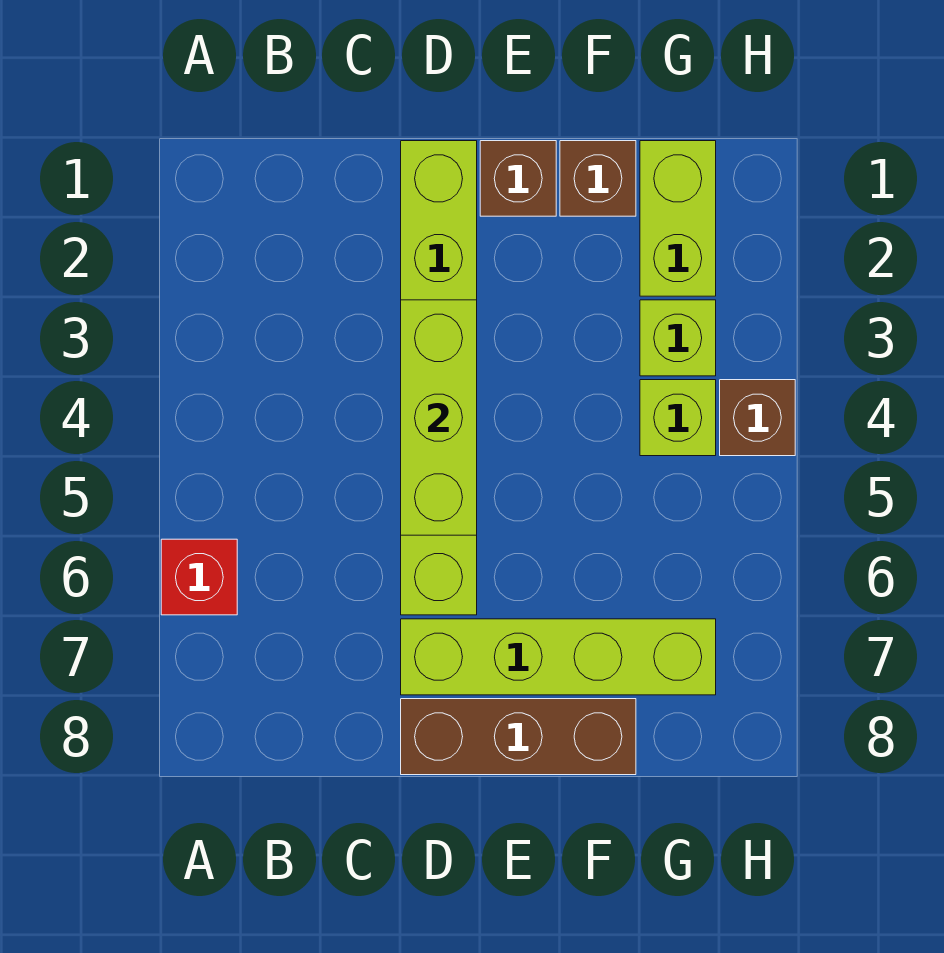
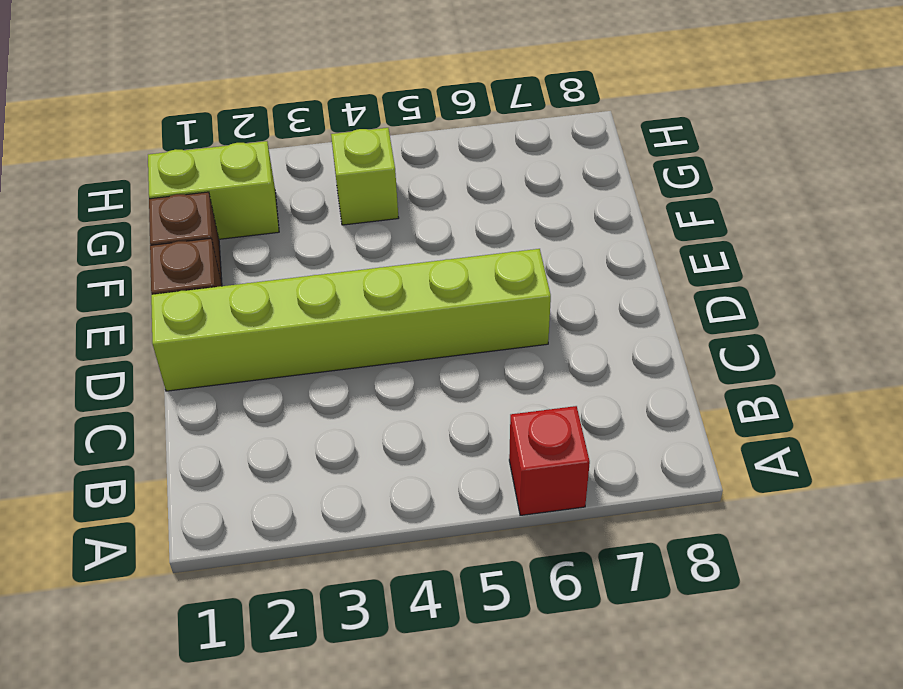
none -> lime brick D7:G7 level 1
none -> brown brick D8:F8 level 1

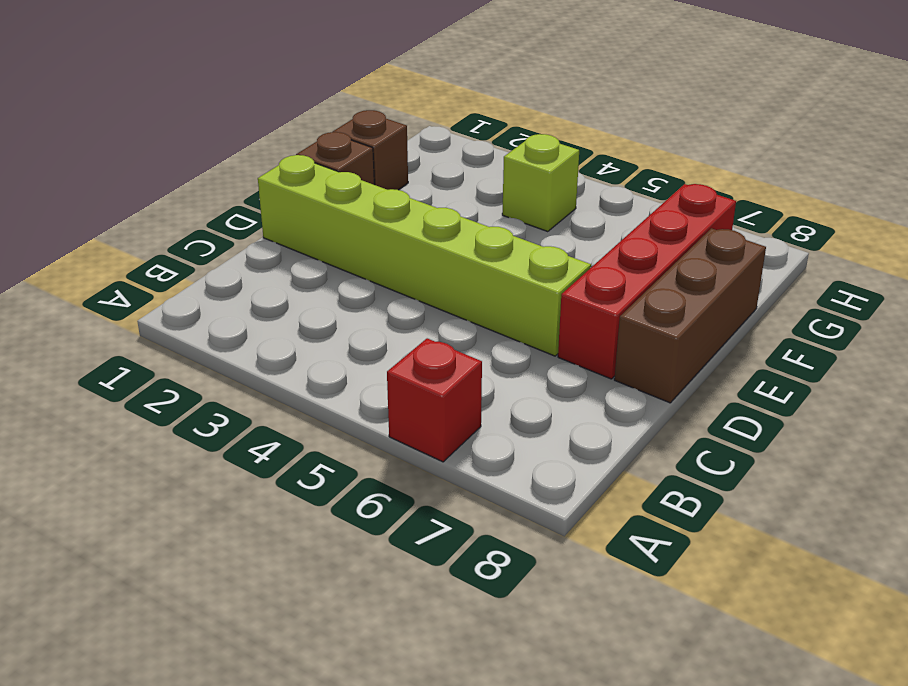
red brick D7:G7 level 1 -> lime brick D7:G7 level 1
none -> lime brick G1:G2 level 1
none -> lime brick G3 level 1

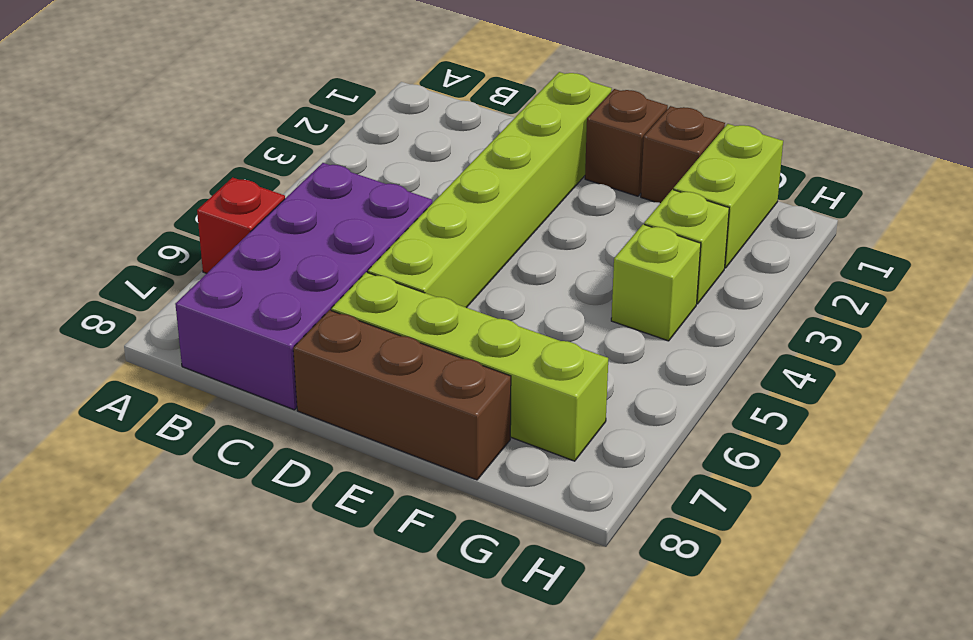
purple brick B5:C8 level 1 -> none
none -> brown brick H4 level 1
none -> lime brick D3:D5 level 2

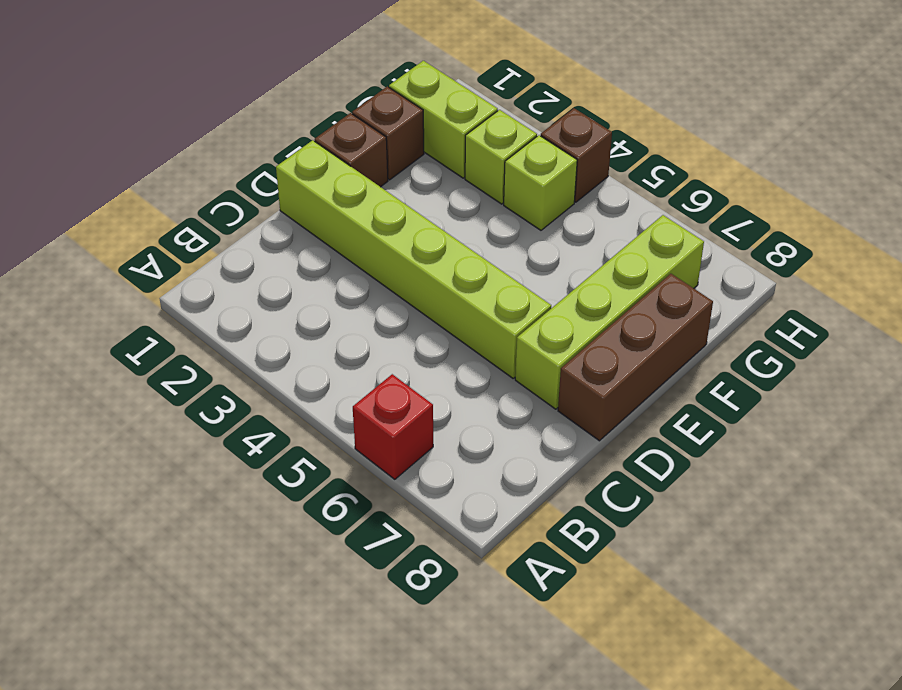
none -> lime brick D3:D5 level 2

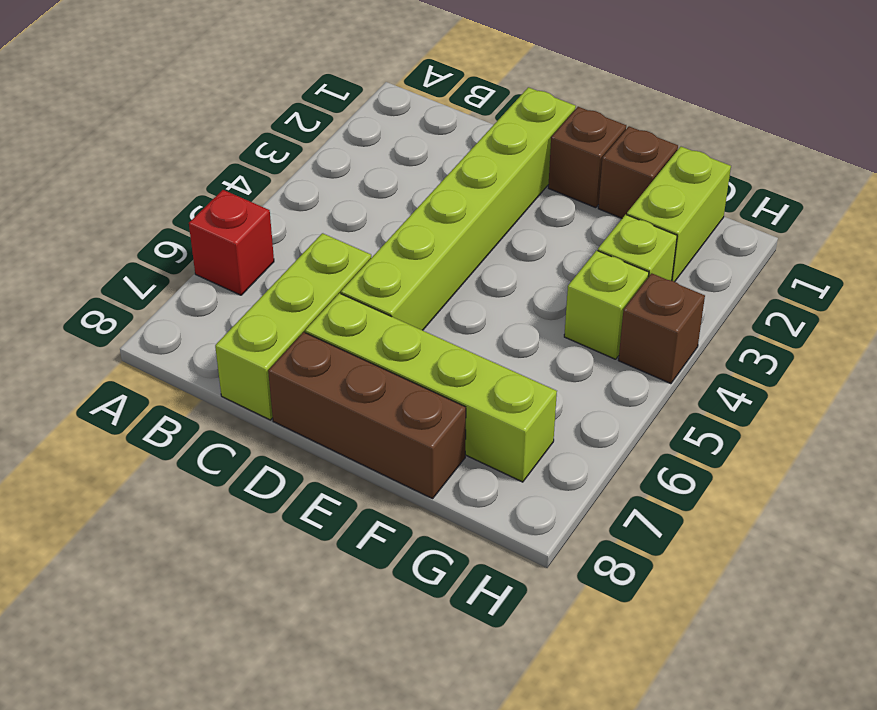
lime brick C6:C8 level 1 -> lime brick D3:D5 level 2

